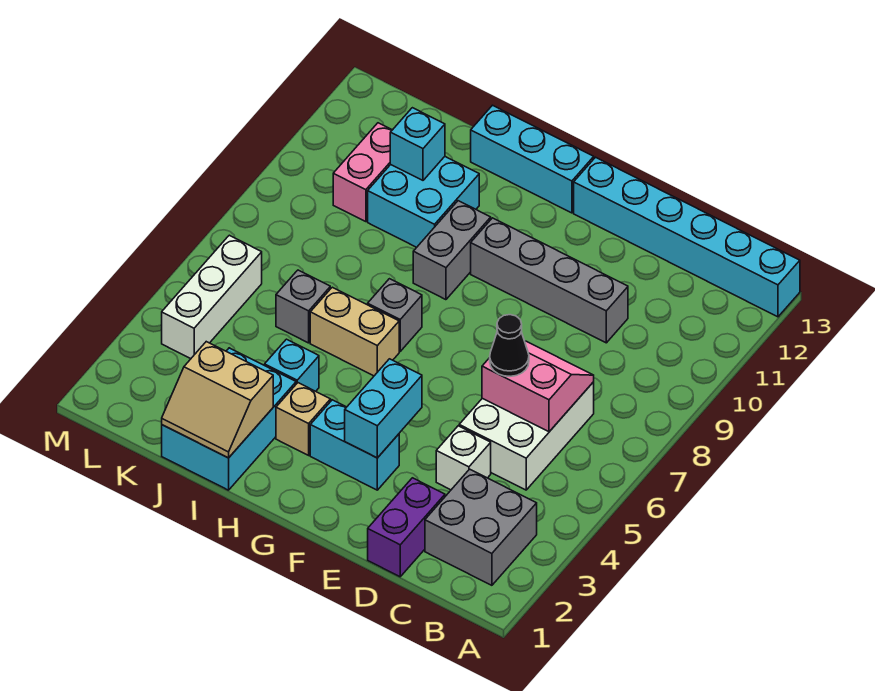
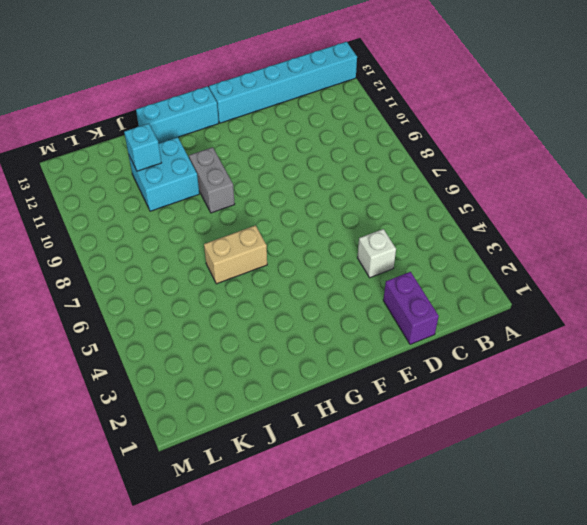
none -> grey brick B2:C3 level 1
none -> white brick C5:D7 level 1
none -> grey brick D10:G10 level 1

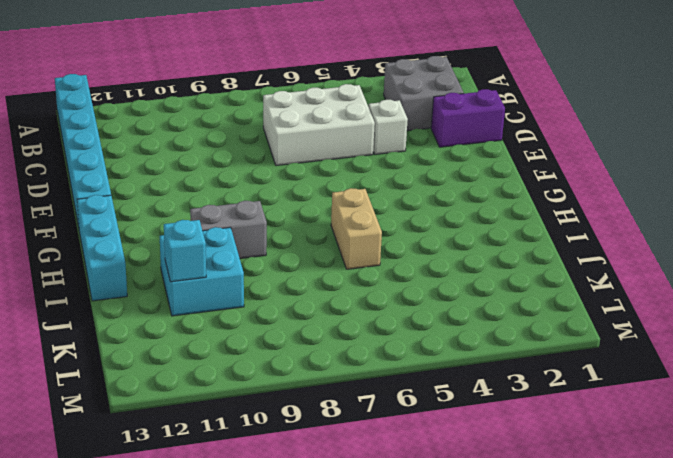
none -> grey brick D10:G10 level 1
none -> cyan brick F3:G3 level 1
none -> tan brick H3 level 1

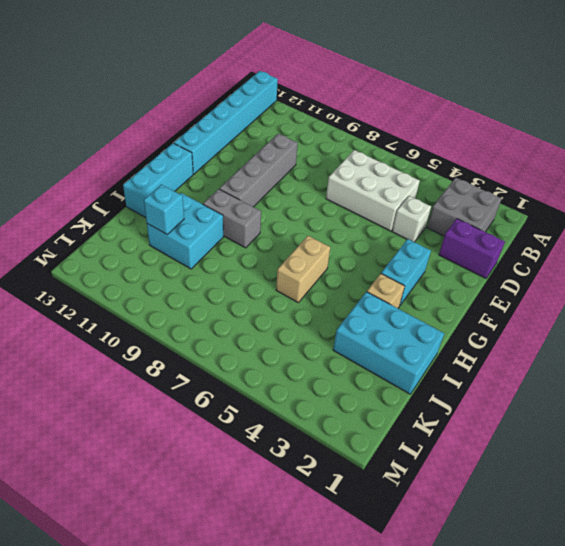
none -> grey brick H7 level 1
none -> cyan brick I4 level 1
none -> grey brick J6 level 1

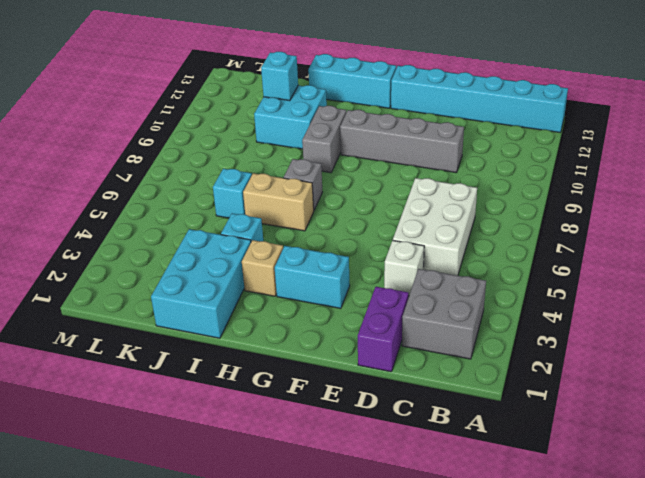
cyan brick J6 level 1 -> grey brick J6 level 1
none -> pink brick K10:K11 level 1
none -> white brick L4:L6 level 1
none -> pink slope C6:D7 level 2 top 6

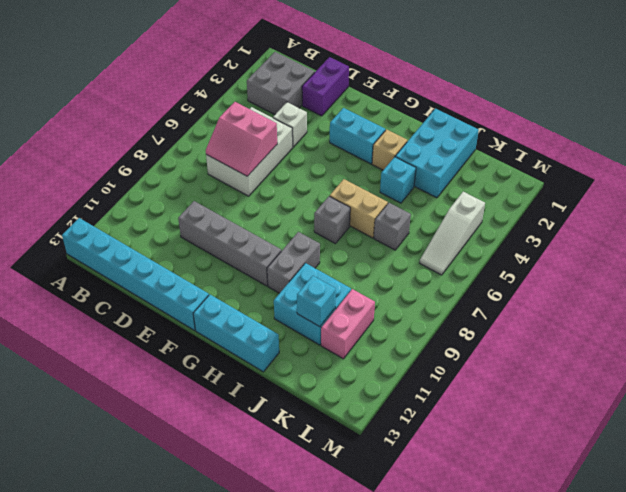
white slope L4:L6 level 1 top 4 -> white brick L4:L6 level 1
none -> cyan brick F3:F4 level 2
none -> tan slope I1:J2 level 2 top 2
none -> black cone D6 level 3

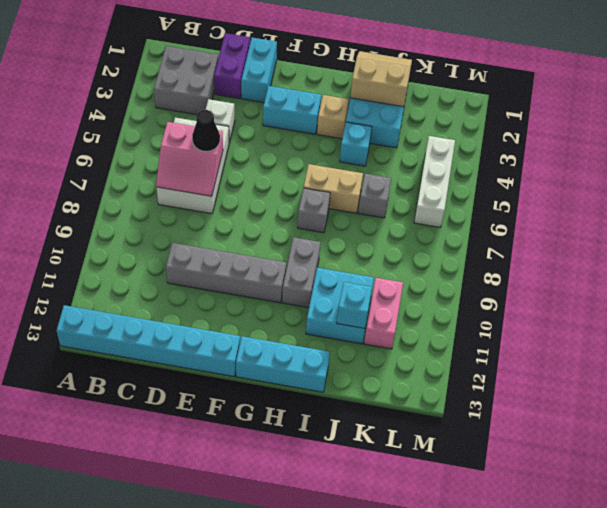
cyan brick E1:E2 level 1 -> cyan brick F3:F4 level 2

